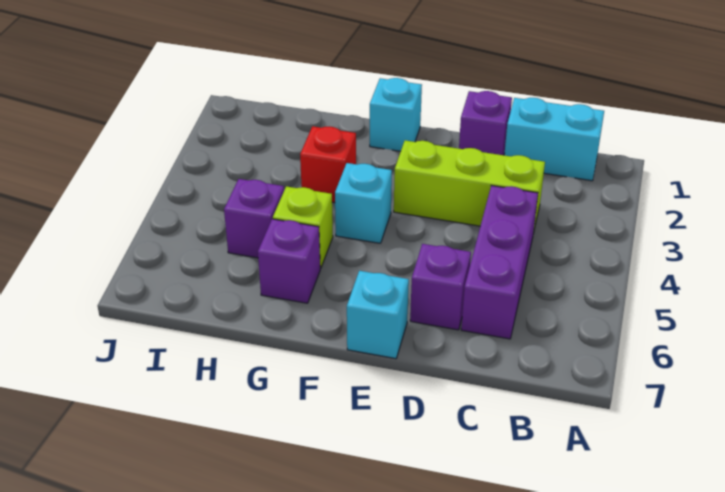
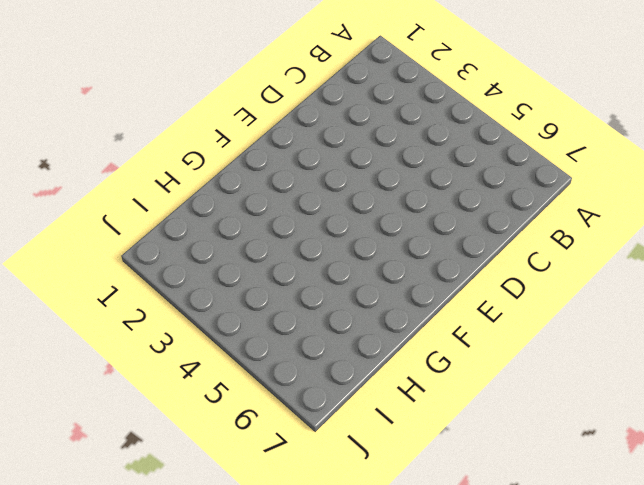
none -> cyan brick B1:C1 level 1
none -> lime brick C3:E3 level 1
none -> purple brick C4:C6 level 1

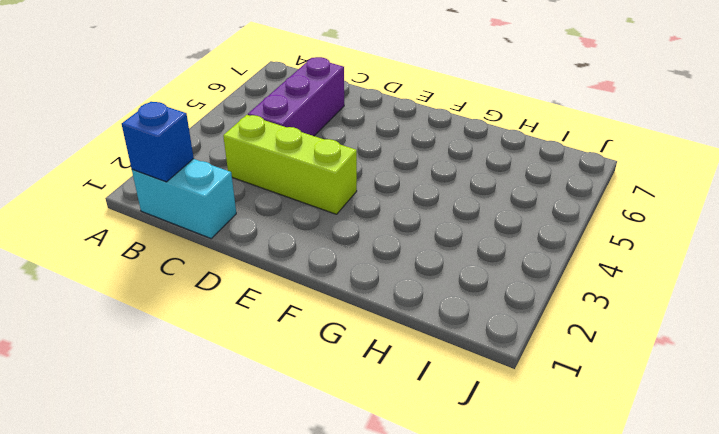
blue brick B1 level 2 -> none
none -> purple brick D1 level 1
none -> purple brick D6 level 1
none -> cyan brick E7 level 1

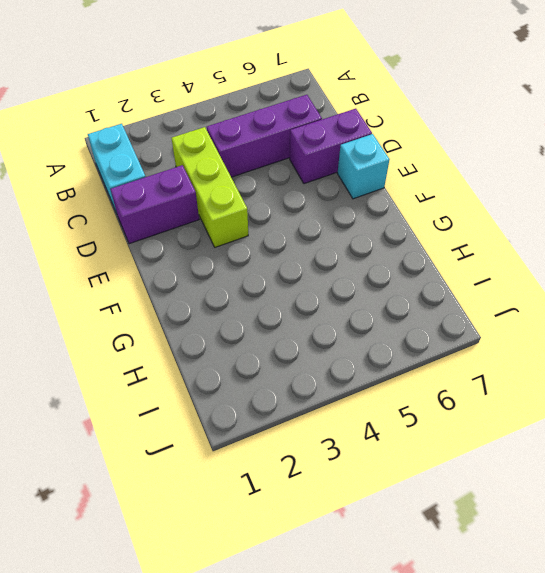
purple brick D1:D2 level 1 -> purple brick D1 level 1
purple brick D6:D7 level 1 -> purple brick D6 level 1
none -> cyan brick F1 level 1
none -> cyan brick F4 level 1
none -> red brick G3 level 1

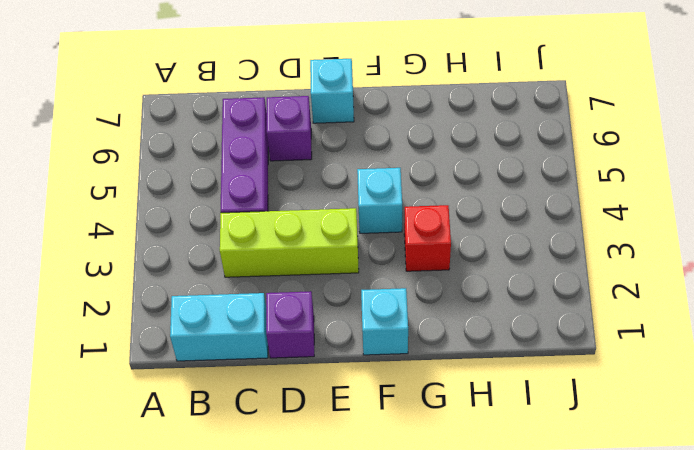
none -> lime brick G5 level 1
none -> purple brick G6 level 1
none -> purple brick H5 level 1

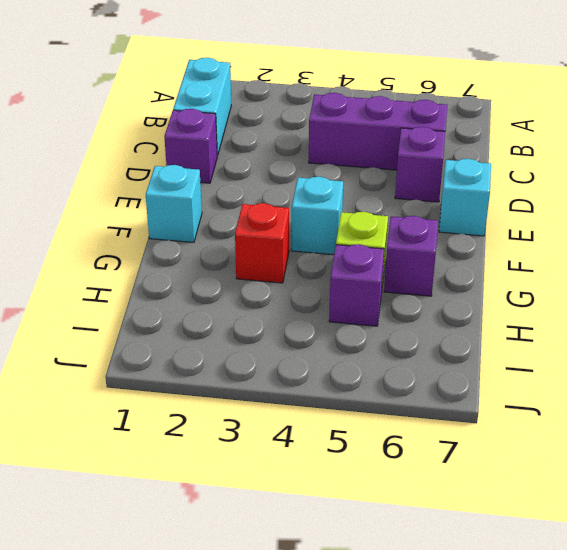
none -> lime brick C3:E3 level 1

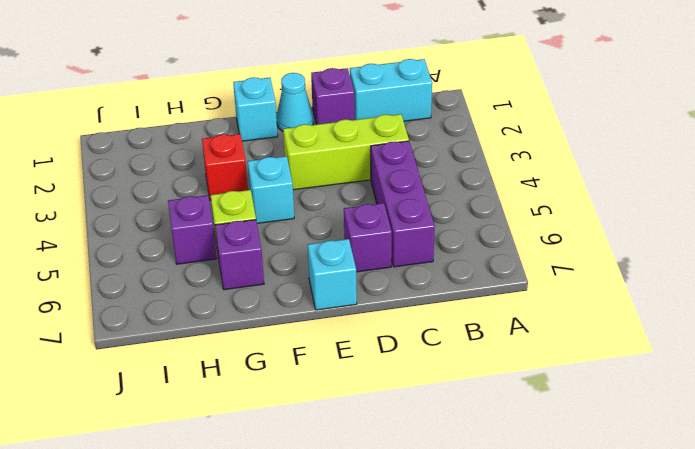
cyan cone E1 level 1 -> none

